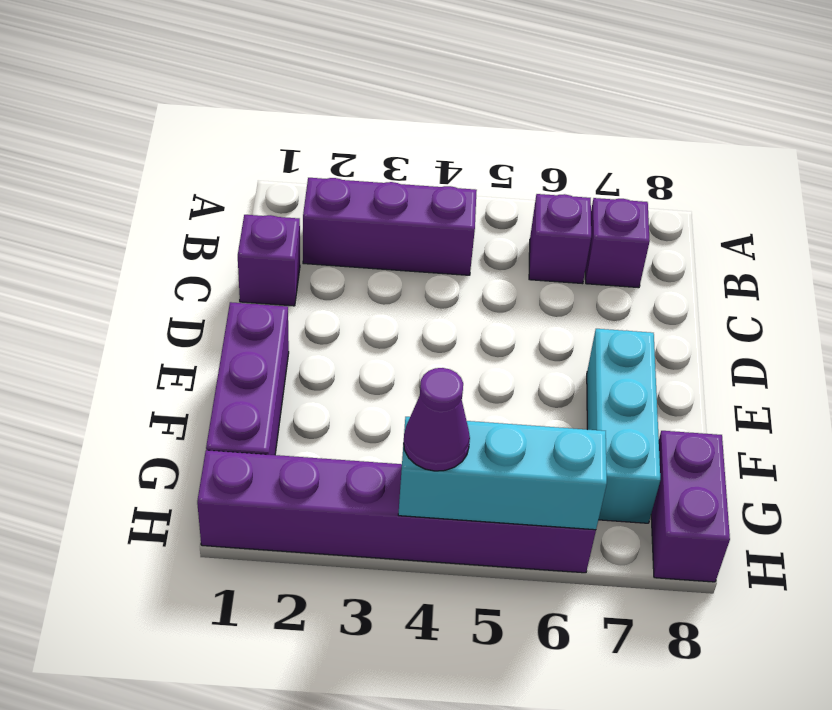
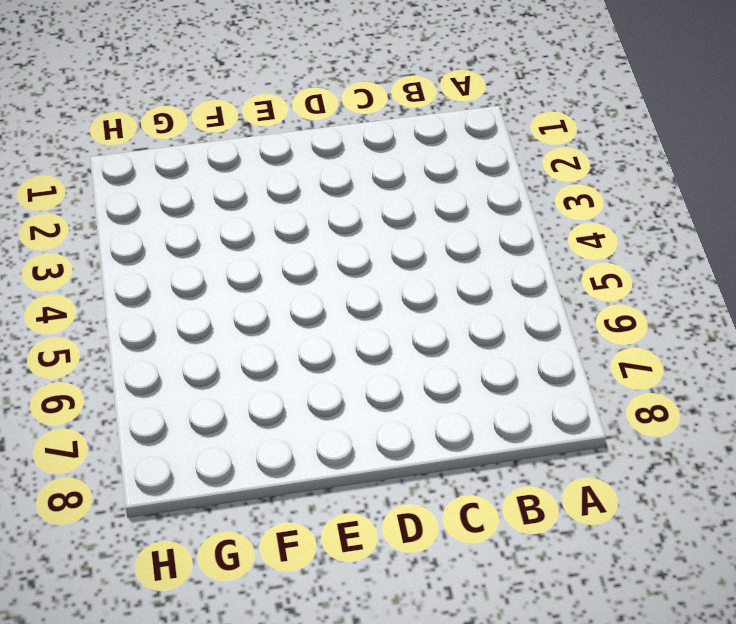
none -> purple brick B2:B4 level 1
none -> purple brick B6 level 1

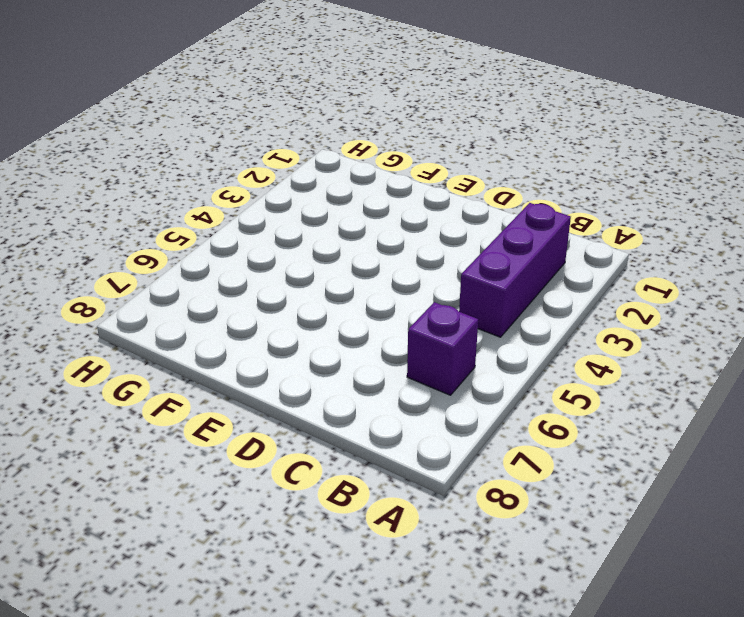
none -> purple brick B7 level 1
none -> purple brick C1 level 1

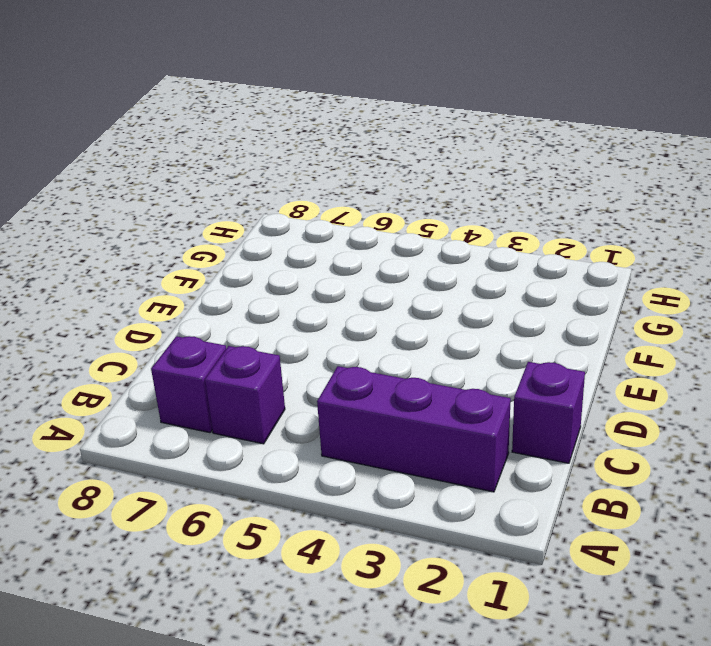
none -> purple brick E1:G1 level 1
none -> cyan brick E7:G7 level 1

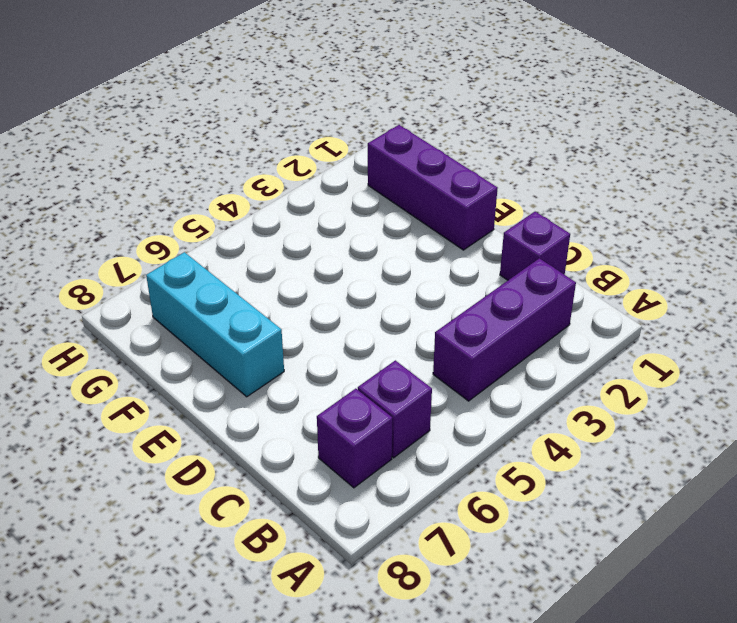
none -> purple brick G8:H8 level 1
none -> purple brick H1:H6 level 1

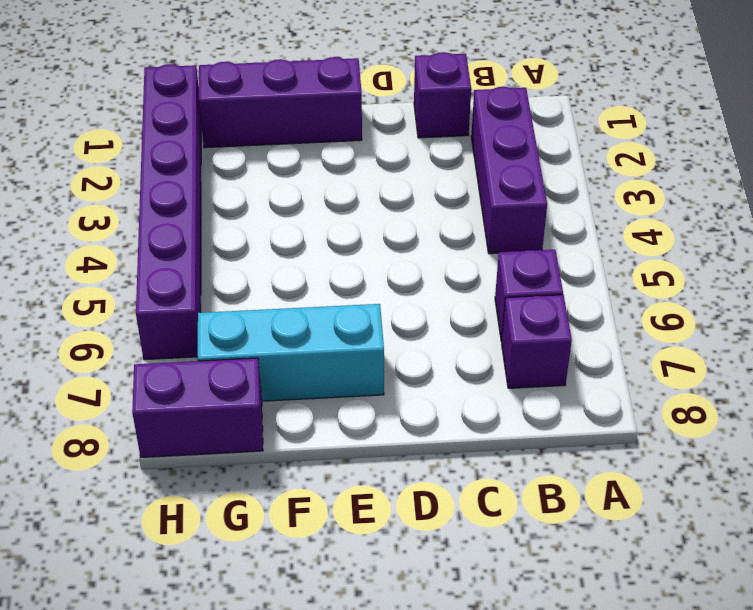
none -> cyan brick H4:H6 level 2
none -> purple cone H4 level 3

